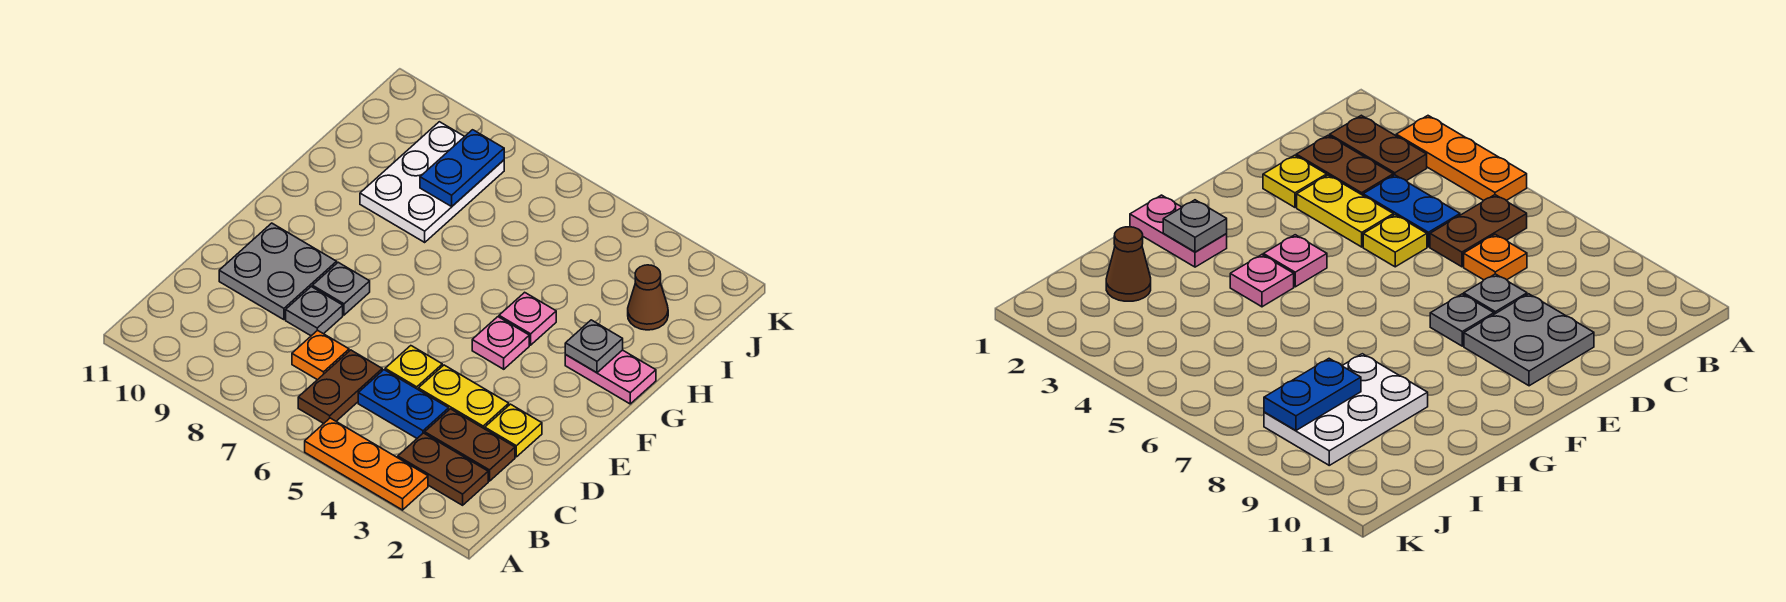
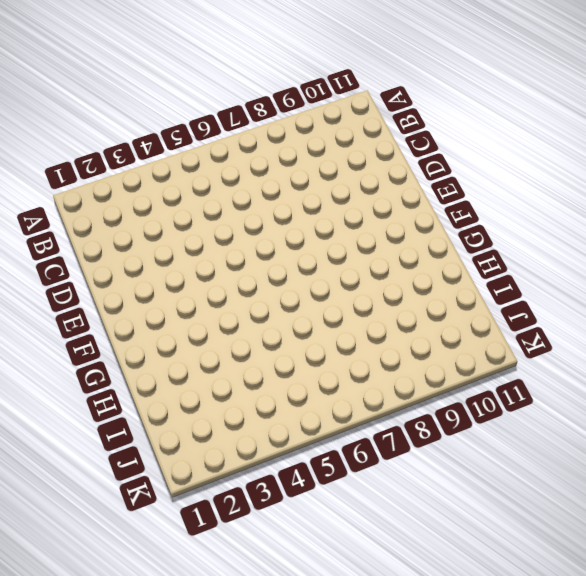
none -> orange plate A3:A5 level 1
none -> brown plate B2:B3 level 1
none -> brown plate B6:C6 level 1

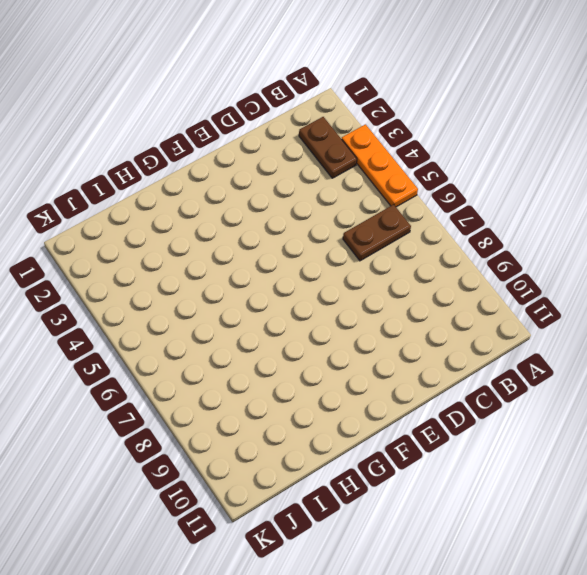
none -> brown plate C2:C3 level 1
none -> blue plate C4:C5 level 1
none -> orange plate C7 level 1

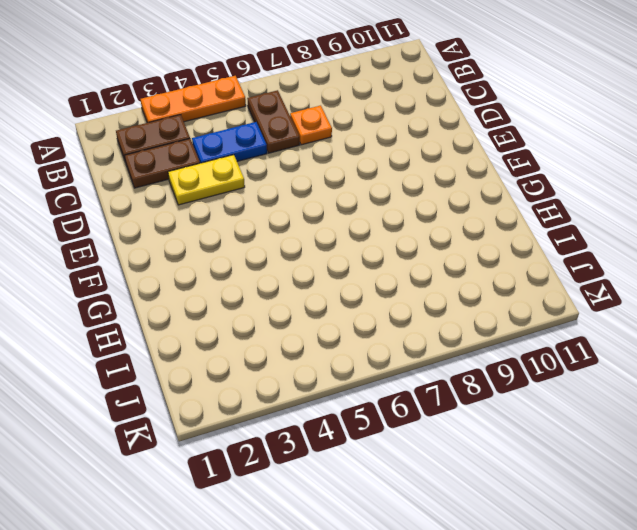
none -> yellow plate D2 level 1
none -> yellow plate D5 level 1
none -> grey plate D8 level 1

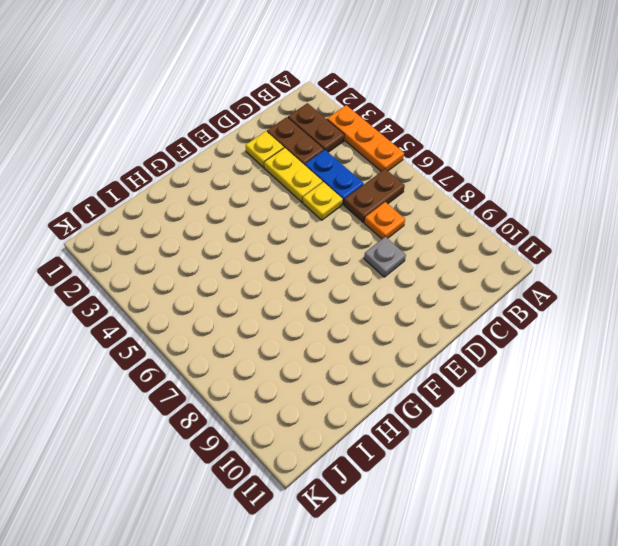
none -> grey plate D9:E10 level 1
none -> grey plate E8 level 1
none -> pink plate F4 level 1

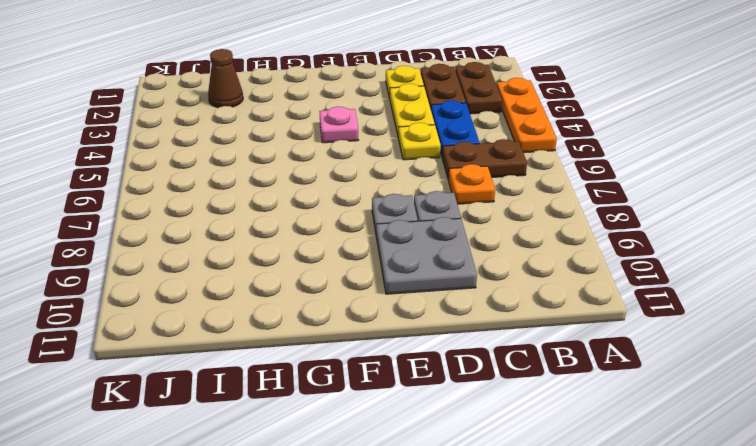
none -> pink plate G1:G2 level 1
none -> pink plate G4 level 1
none -> white plate H8:J9 level 1

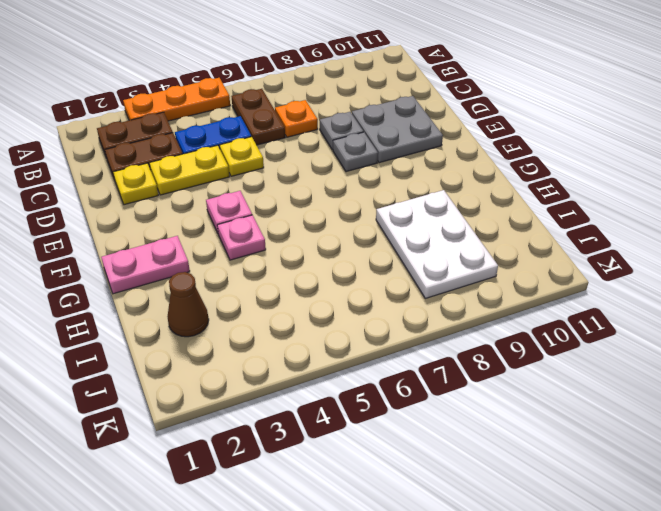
none -> grey plate G2 level 2
none -> blue plate I8:J8 level 2

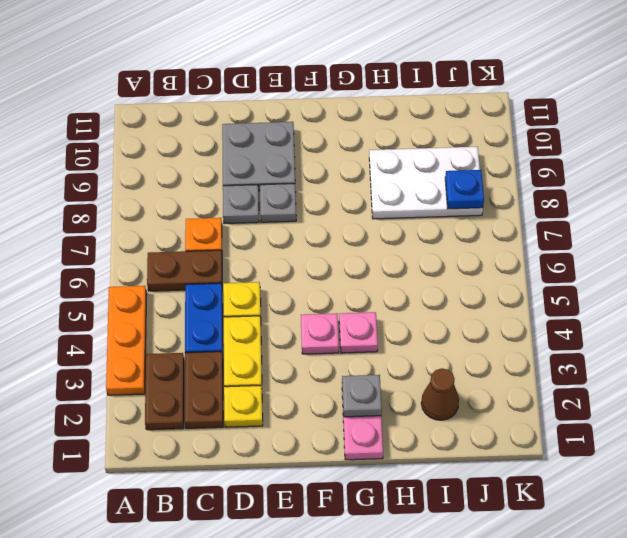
blue plate J8 level 2 -> blue plate I8:J8 level 2

